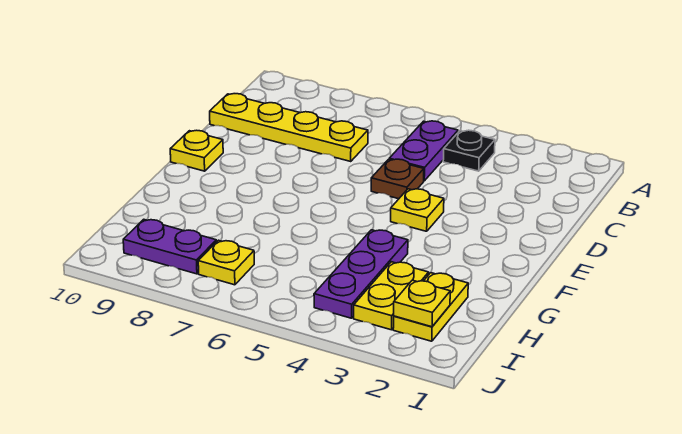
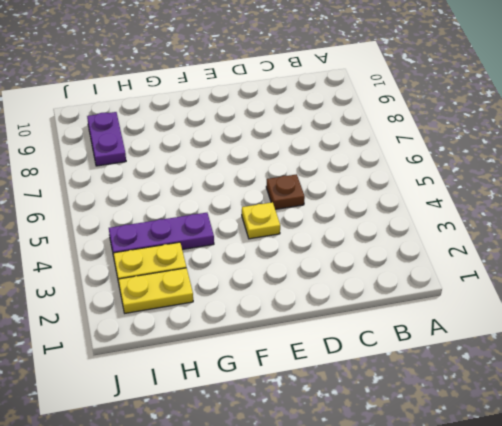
none -> black plate B4 level 1
none -> purple plate B5:C5 level 1
none -> yellow plate C7:C10 level 1

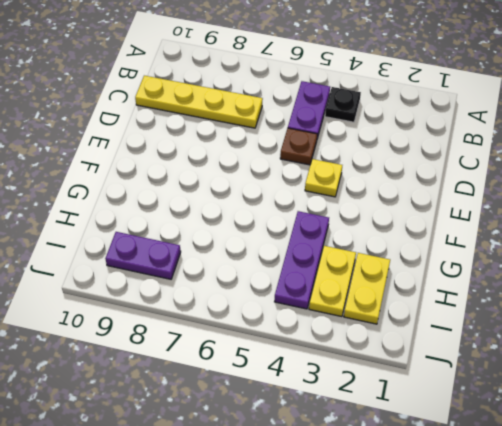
none -> yellow plate E10 level 1
none -> yellow plate I7 level 1
none -> yellow plate I2 level 2

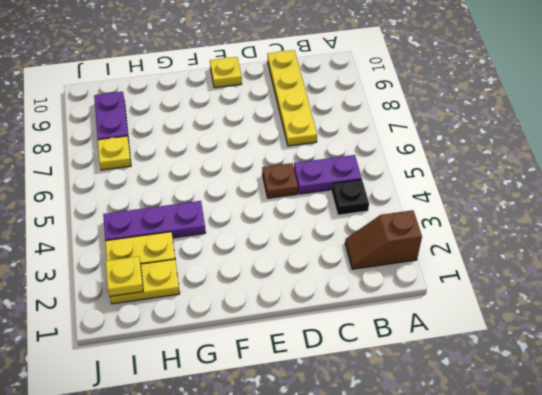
brown slope A2:B2 level 1 top A -> none
none -> yellow plate E4 level 1

